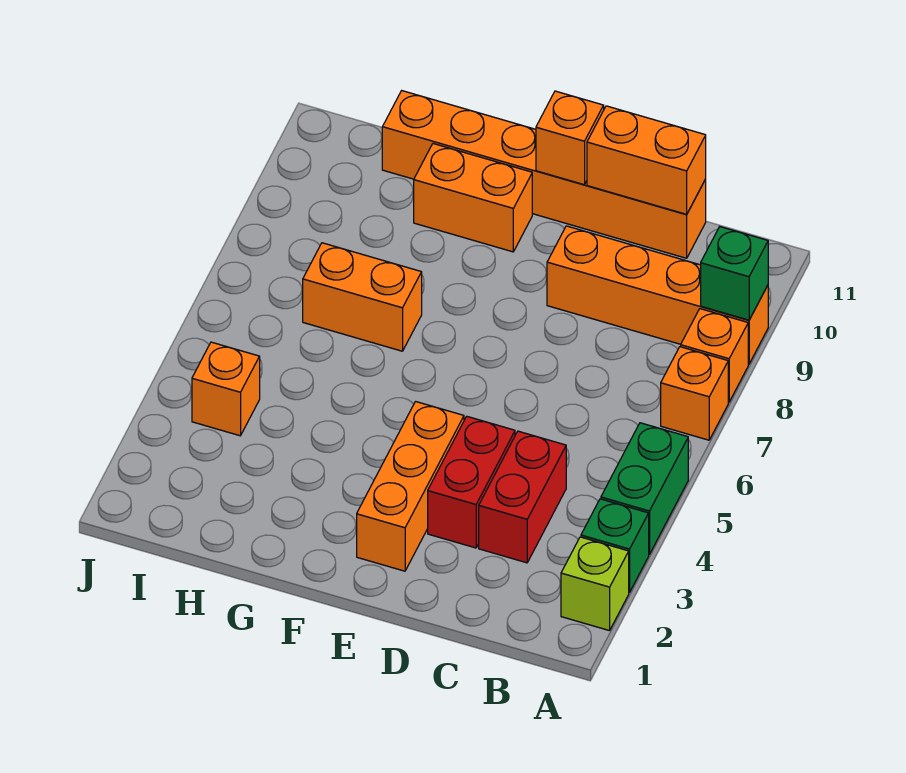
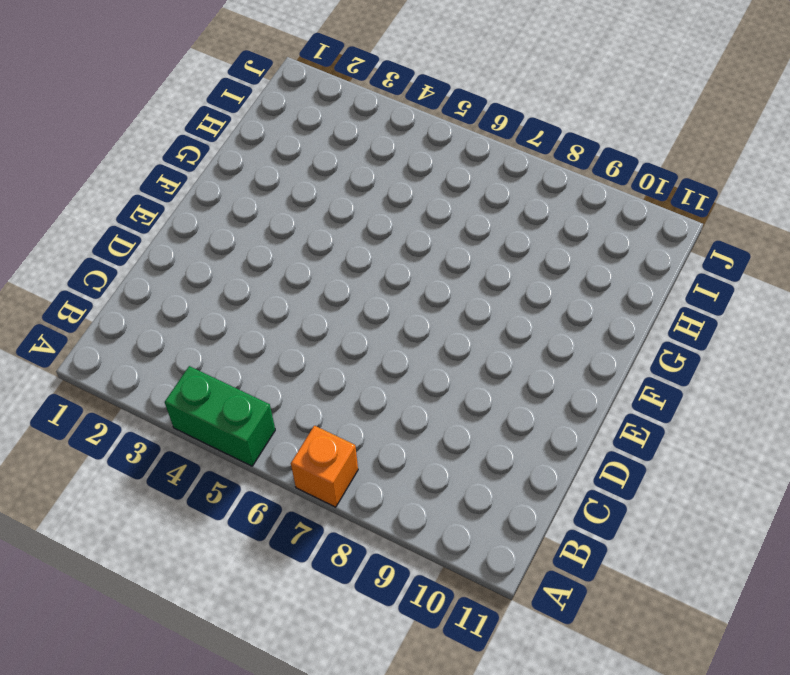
none -> lime brick A2 level 1
none -> green brick A3 level 1
none -> orange brick A8 level 1

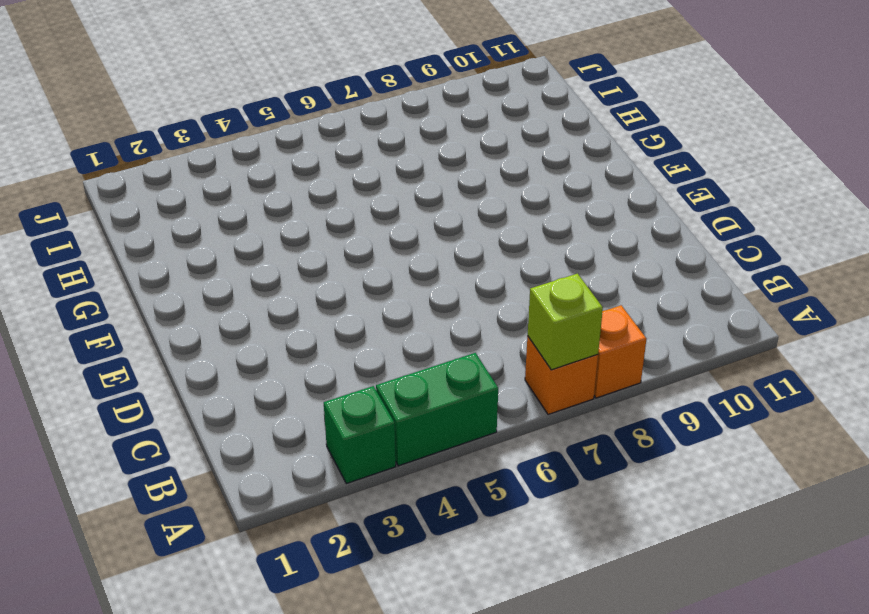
lime brick A7 level 2 -> lime brick A2 level 1
none -> orange brick A9:D9 level 1
none -> red brick C3:C4 level 1
none -> orange brick C11:H11 level 1

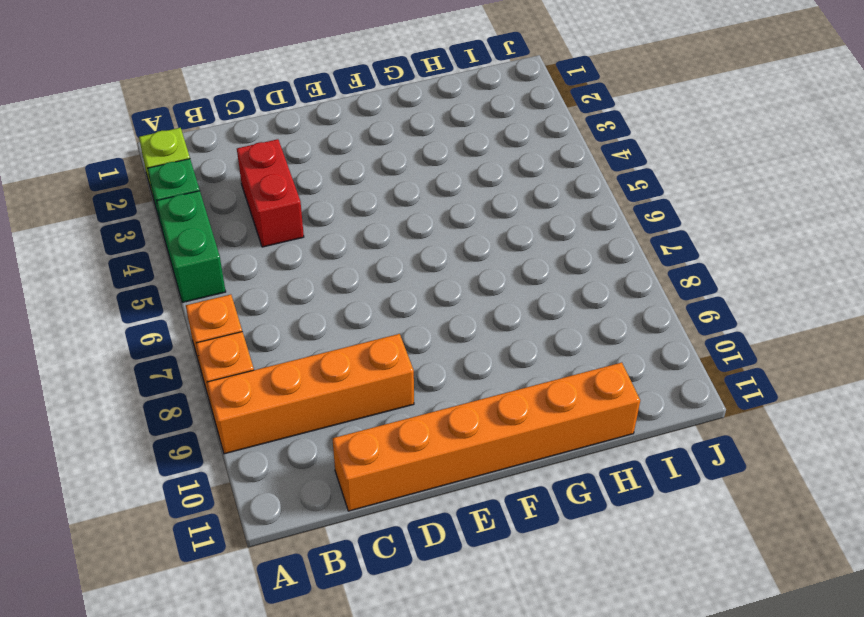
none -> red brick D3:D4 level 1
none -> orange brick E2:E4 level 1
none -> orange brick F10:G10 level 1

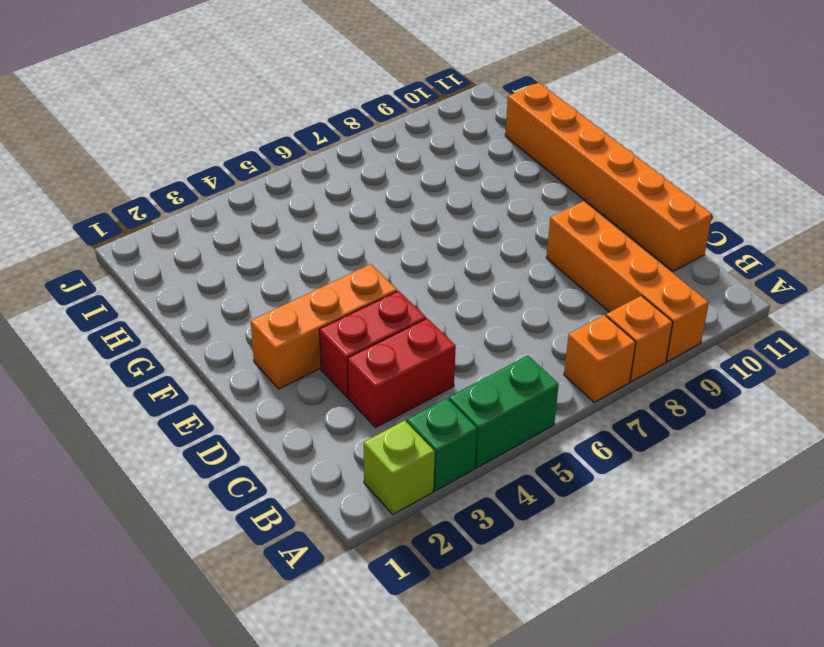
none -> orange brick F10:G10 level 1
none -> orange brick G7:H7 level 1
none -> orange brick I4 level 1

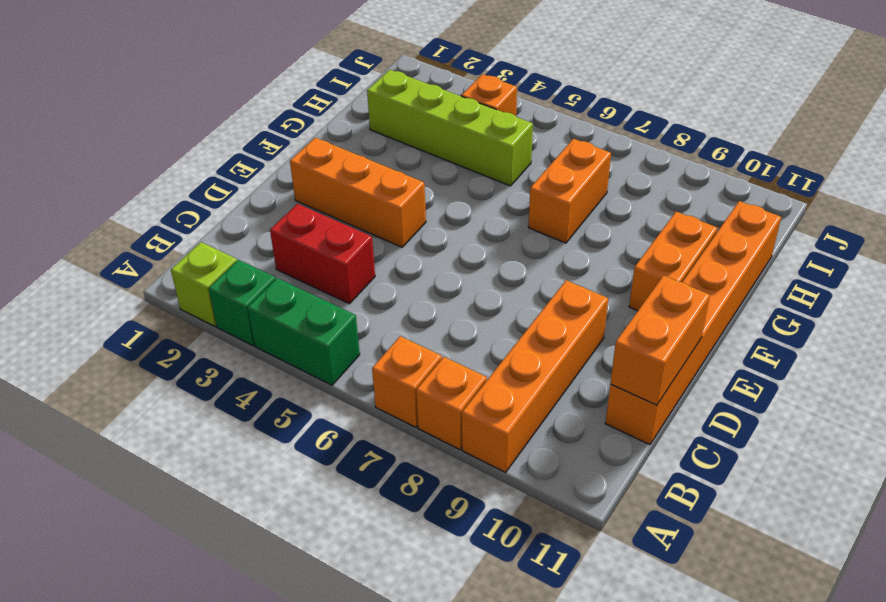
lime brick H2:H5 level 1 -> none
none -> red brick D3:D4 level 1
none -> green brick A9 level 2
none -> orange brick E11 level 2

